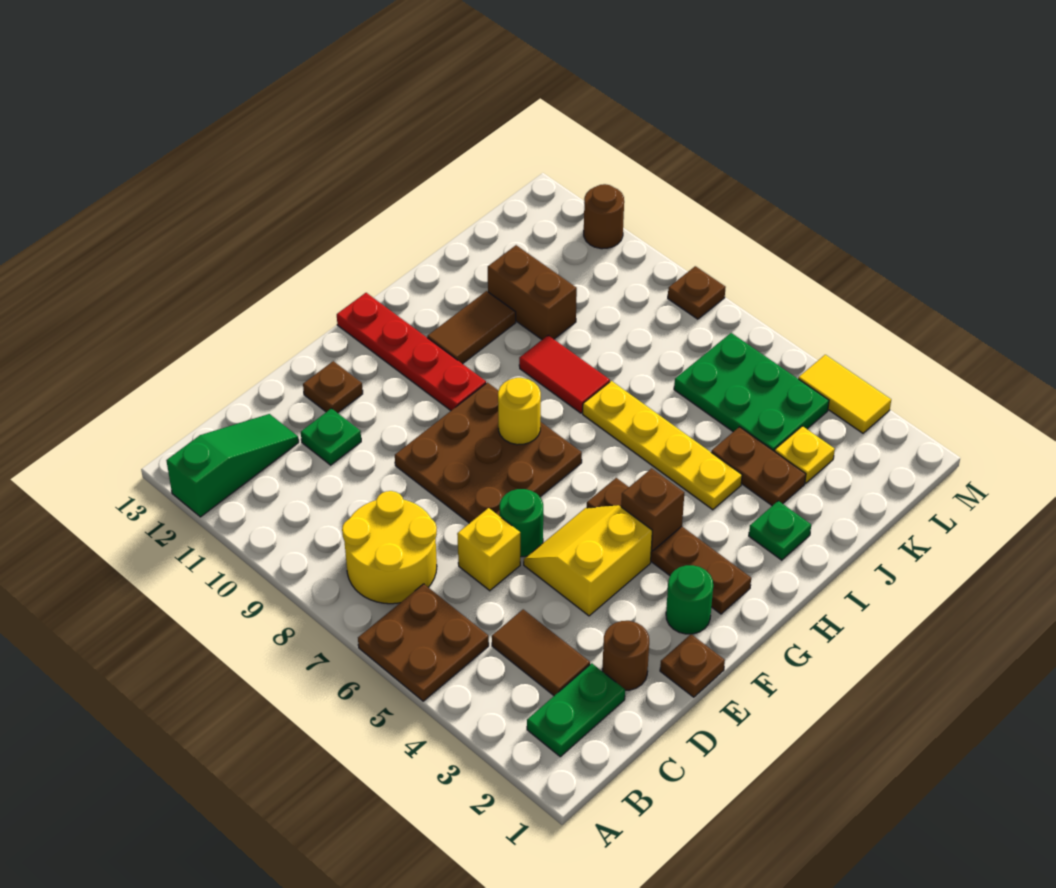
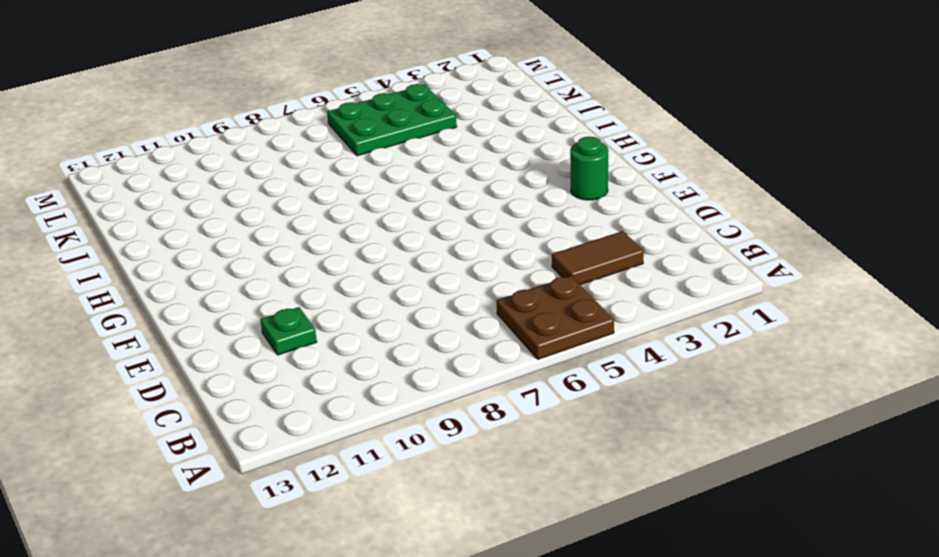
none -> green slope A12:C12 level 1 top A
none -> green plate B2:C2 level 1
none -> yellow round brick B7:C8 level 1

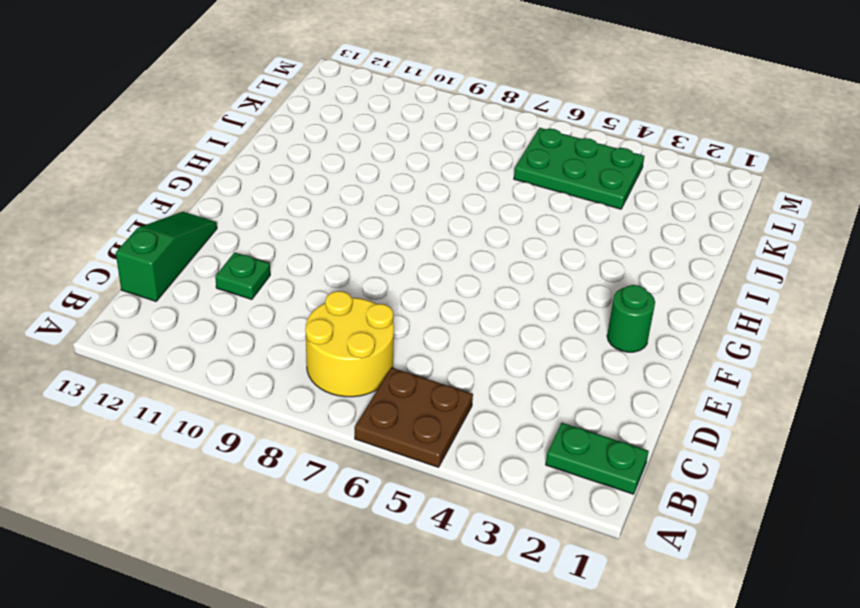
green plate B1:B2 level 1 -> green plate B2:C2 level 1
green slope C13:E13 level 1 top C -> green slope A12:C12 level 1 top A
none -> brown tile C3:C4 level 1
none -> brown round brick D2 level 1
none -> yellow brick D6 level 1

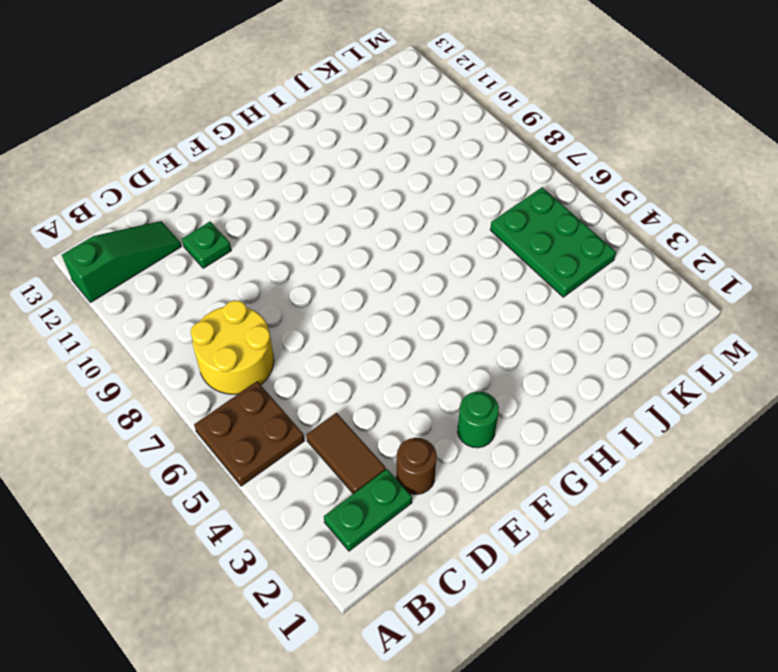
none -> yellow brick D6 level 1
none -> brown plate E1 level 1
none -> yellow slope E4:F5 level 1 top 4

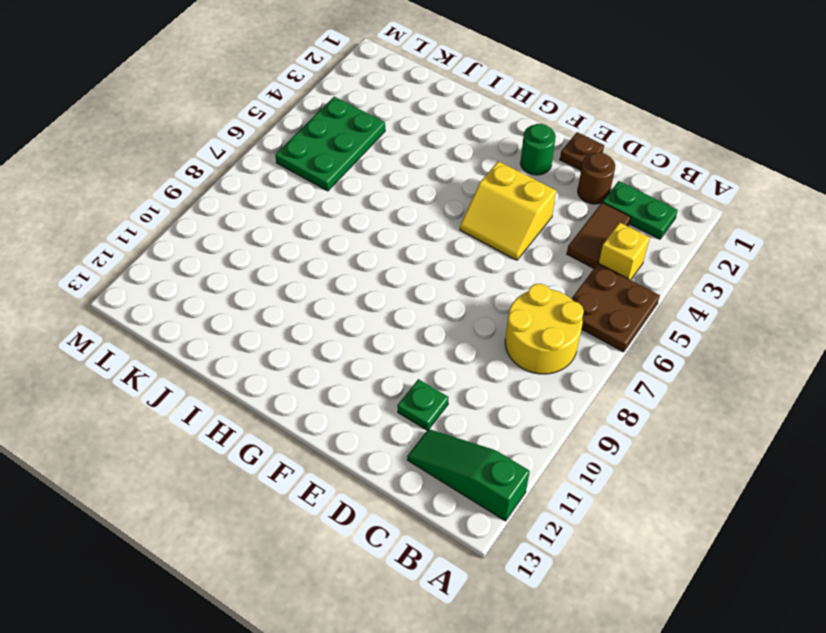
yellow brick B4 level 1 -> yellow brick D6 level 1
none -> green round brick E6 level 1
none -> brown plate E7:G9 level 1
none -> brown plate E12 level 1

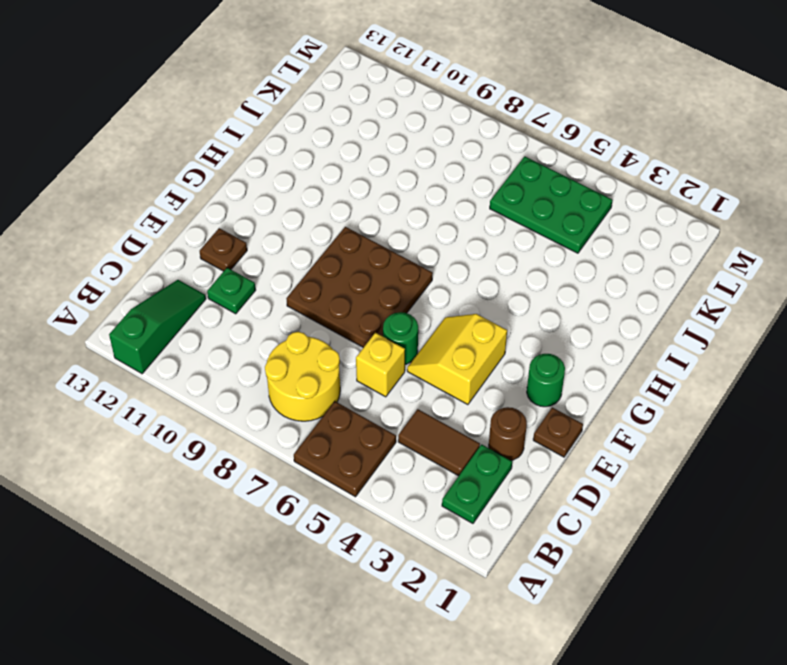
none -> brown plate G2:G5 level 1
none -> red plate G10:G13 level 1
none -> brown tile H11:I11 level 1

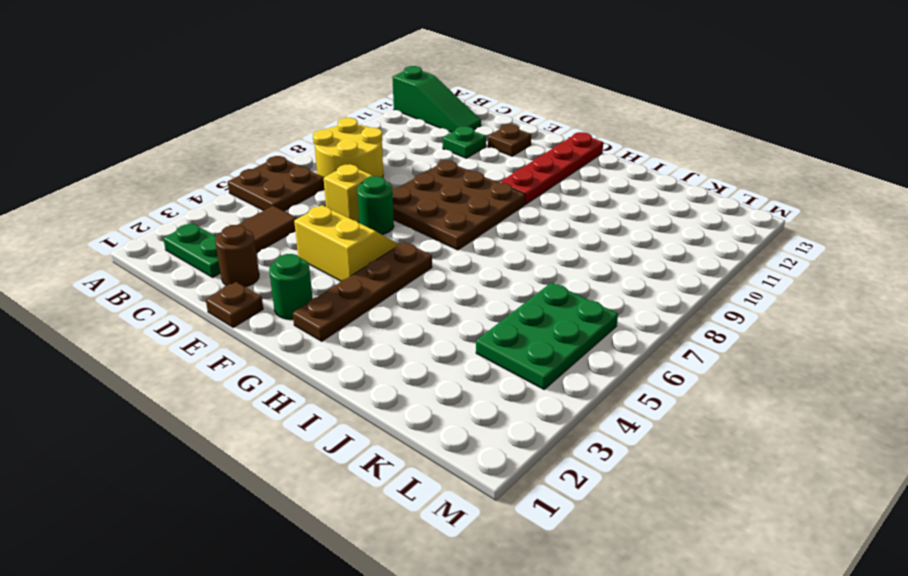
none -> brown tile H11:I11 level 1
none -> green plate I2 level 1
none -> yellow plate I4:I7 level 1

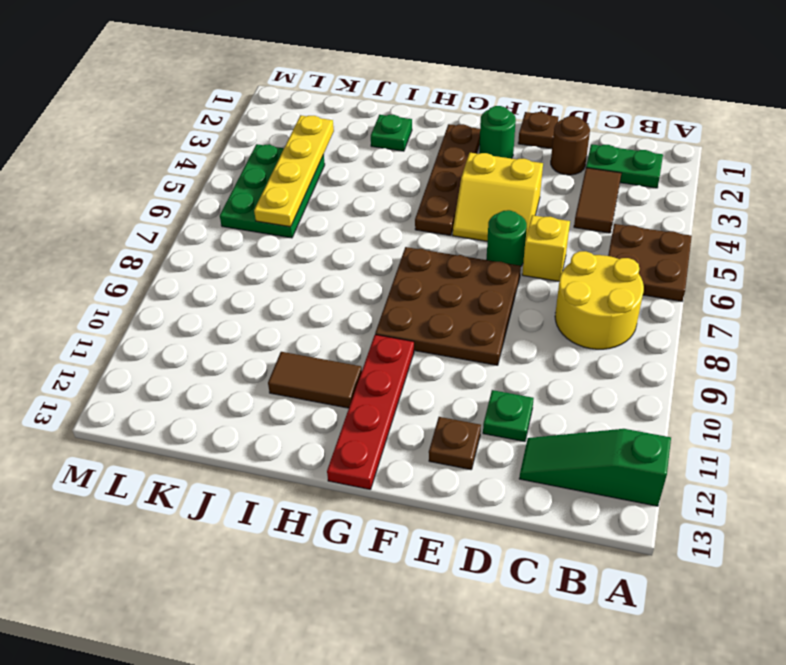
yellow plate K3:K6 level 2 -> yellow plate I4:I7 level 1
none -> red tile I8:I9 level 1
none -> brown plate J3:J4 level 1
none -> brown brick J10:J11 level 1

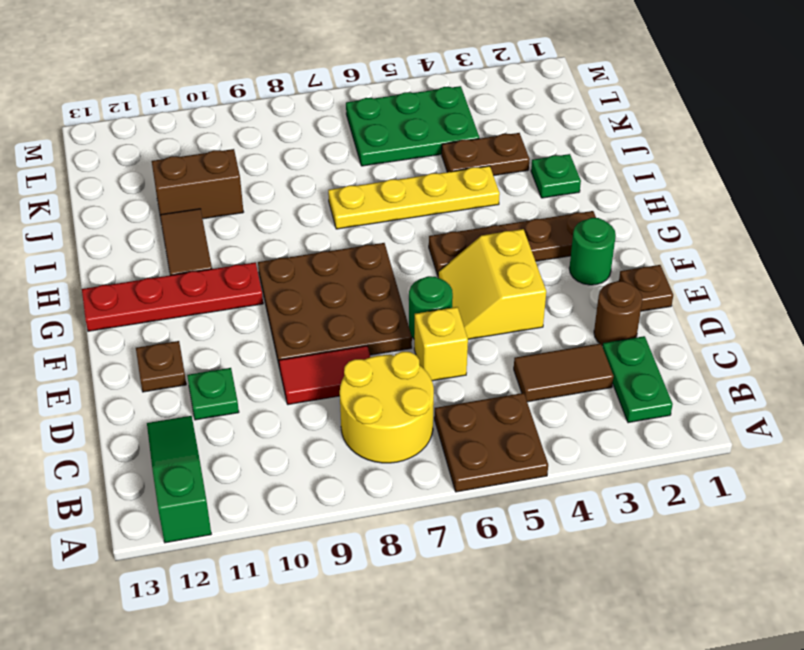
red tile D8:D9 level 1 -> red tile I8:I9 level 1
none -> yellow plate K3 level 1
none -> yellow tile M3:M4 level 1
none -> brown plate M8 level 1

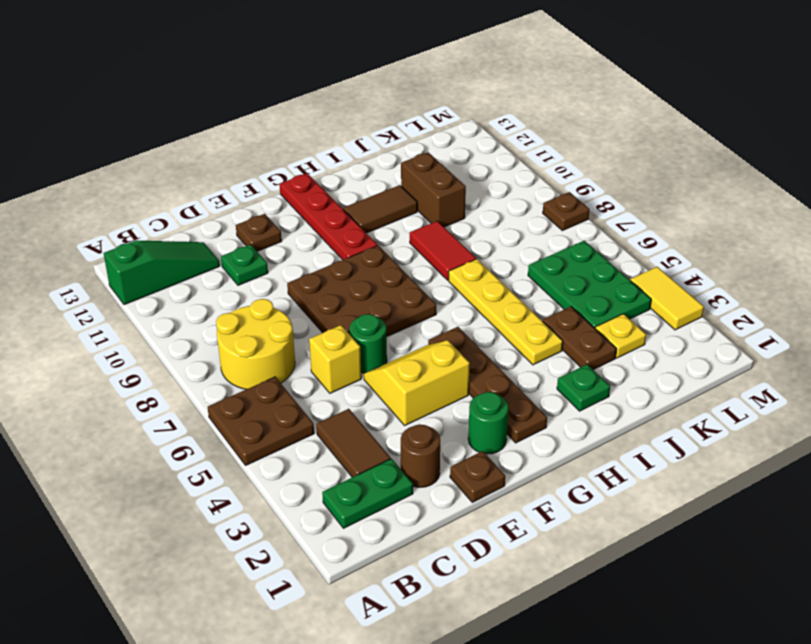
none -> brown round brick M11 level 1
none -> brown brick G4 level 2
none -> yellow round brick G8 level 2

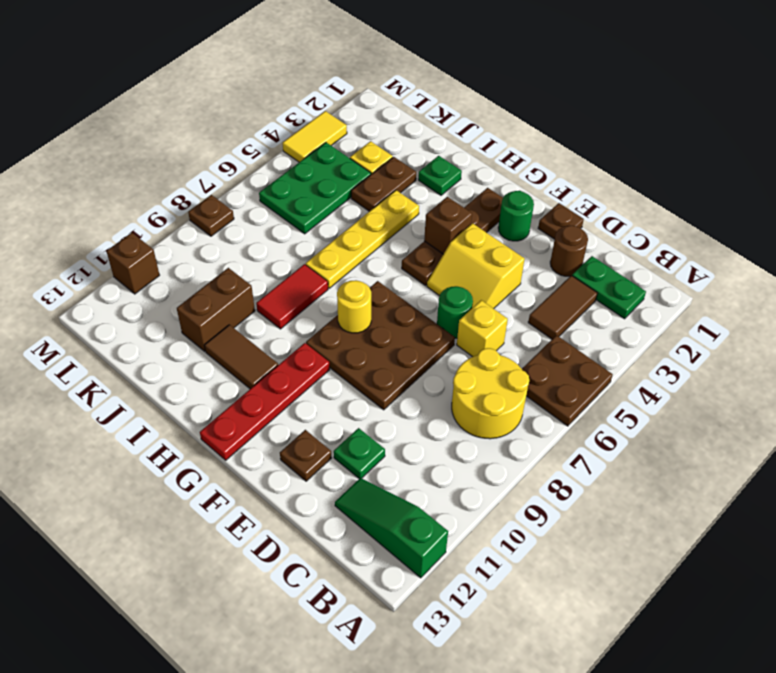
brown brick M11 level 1 -> brown round brick M11 level 1

